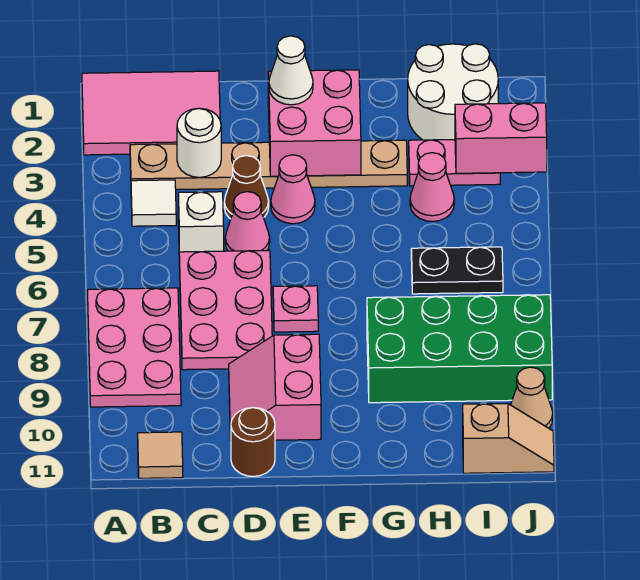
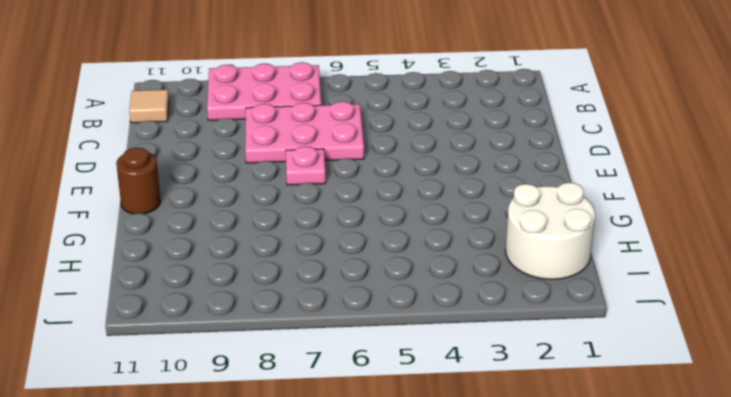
brown round brick F11 level 1 -> brown round brick D11 level 1
none -> pink tile A1:C2 level 1
none -> tan plate B3:G3 level 1
none -> white tile B4 level 1

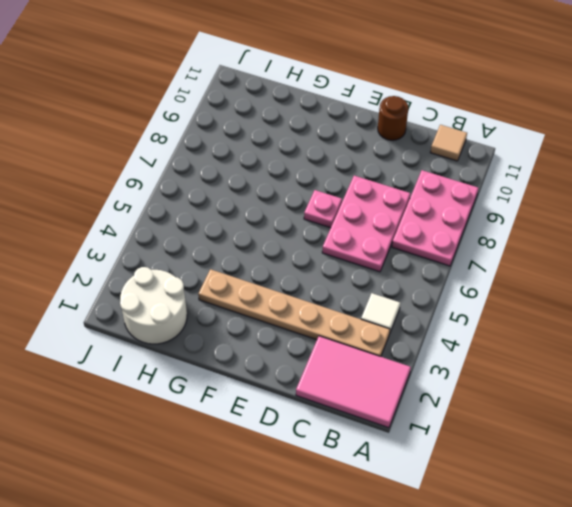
none -> white brick C5 level 1
none -> brown cone D4 level 1
none -> pink cone D5 level 1

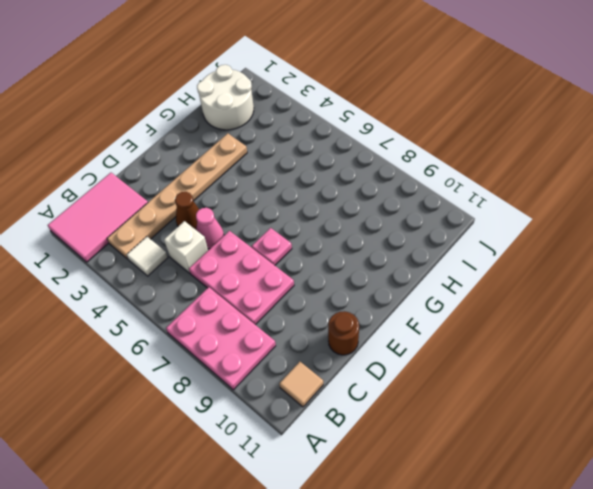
none -> pink slope D9:E10 level 1 top E
none -> pink cone E4 level 1
none -> green brick G8:J9 level 1

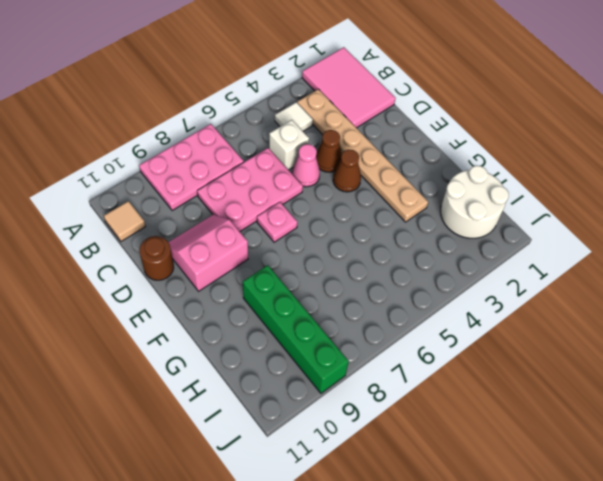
brown cone E4 level 1 -> pink cone E4 level 1
green brick G9:J9 level 1 -> green brick G8:J9 level 1
none -> pink plate H3:I3 level 1
none -> pink cone H4 level 1
none -> black plate H6:I6 level 1

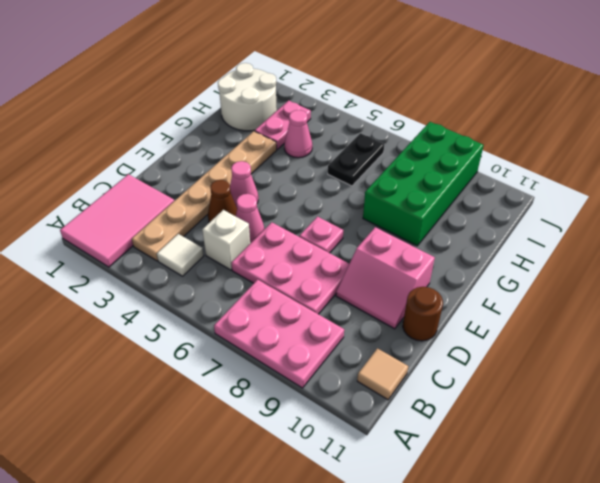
none -> tan slope I11:J11 level 1 top I
none -> tan cone J10 level 1
none -> white round brick C3 level 2

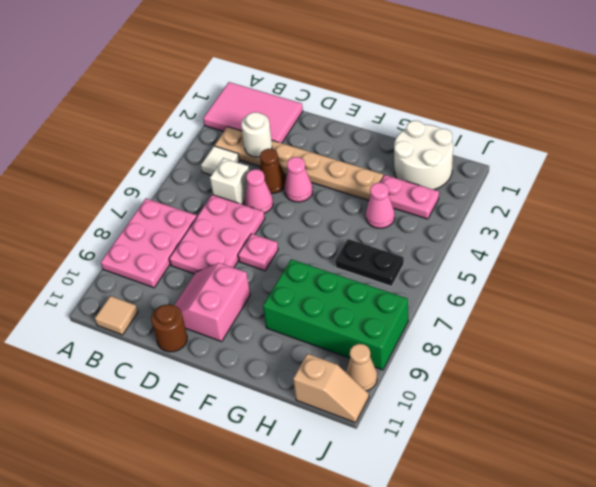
none -> pink brick E2:F3 level 2
none -> pink brick I3:J3 level 2
none -> white cone E2 level 3

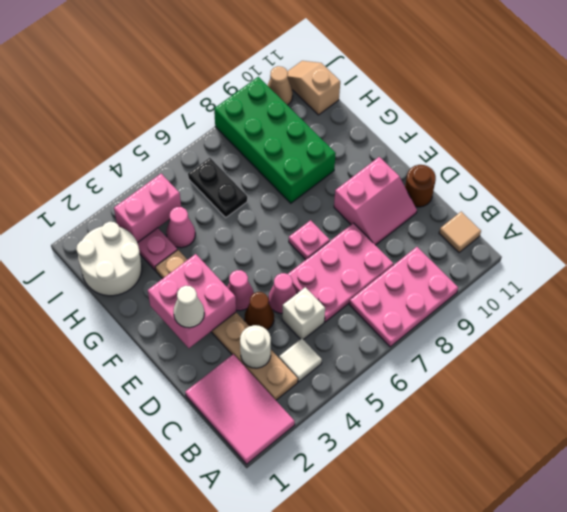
pink brick I3:I4 level 2 -> pink brick I3:J3 level 2

